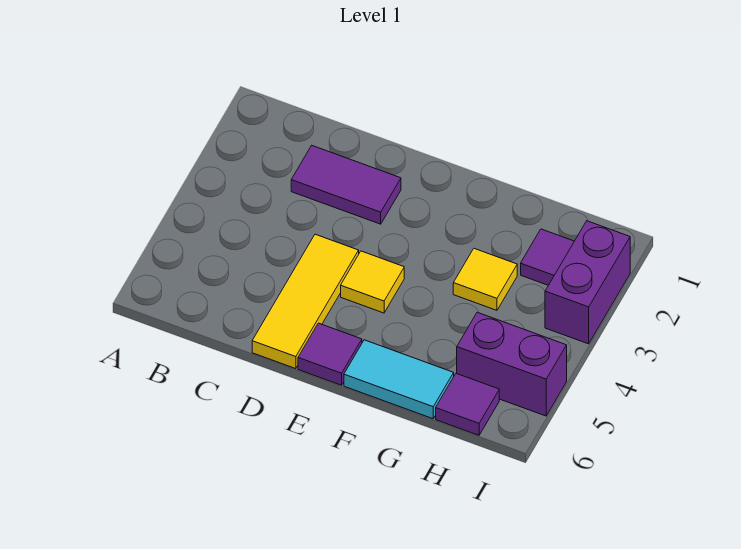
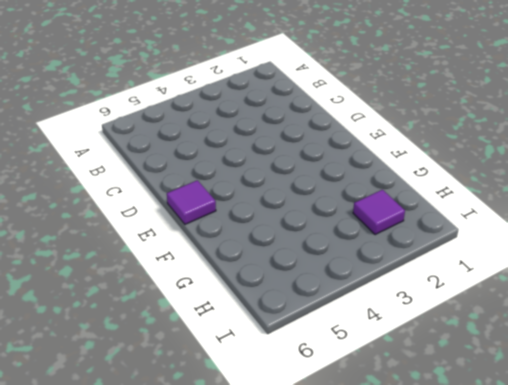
none -> purple tile C2:D2 level 1
none -> yellow tile D4:D6 level 1

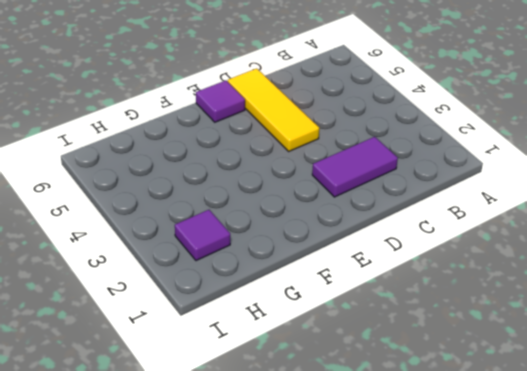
none -> yellow tile E4 level 1
none -> cyan tile F6:G6 level 1

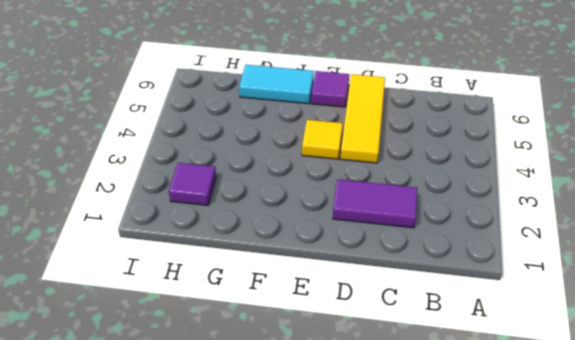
none -> yellow tile G3 level 1
none -> purple brick H5:I5 level 1

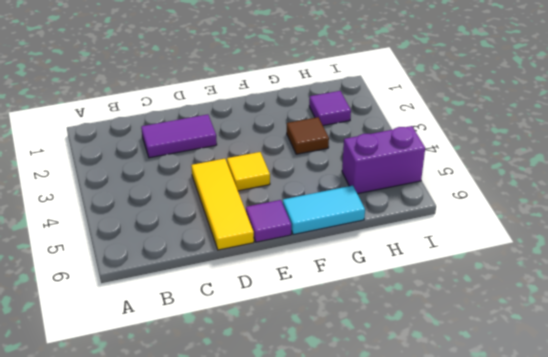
brown tile G3 level 1 -> yellow tile G3 level 1
none -> purple tile H6 level 1
none -> purple brick I2:I3 level 1

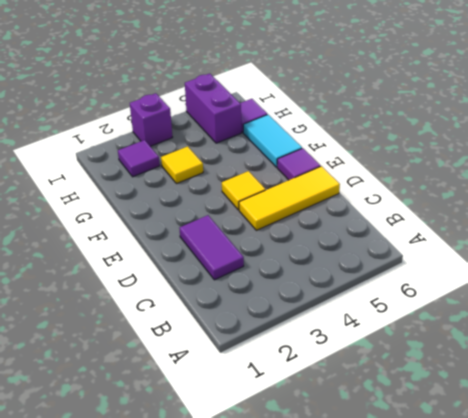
purple brick I3 level 1 -> purple brick I2:I3 level 1

